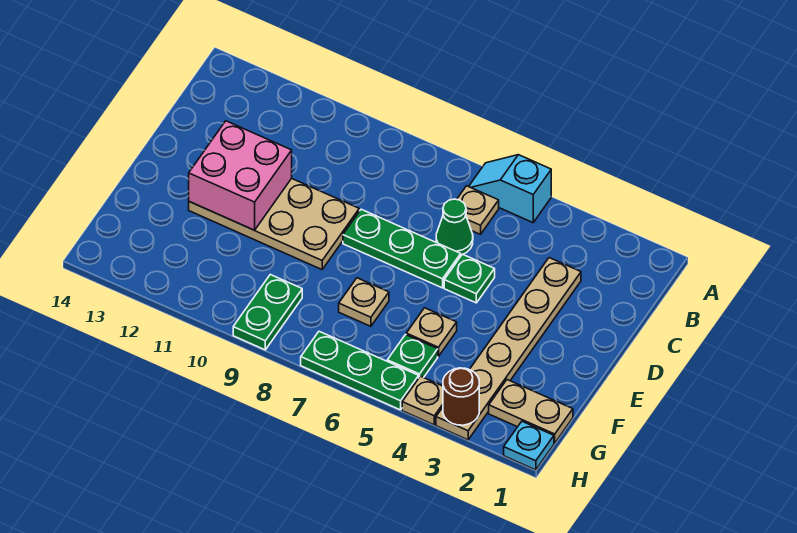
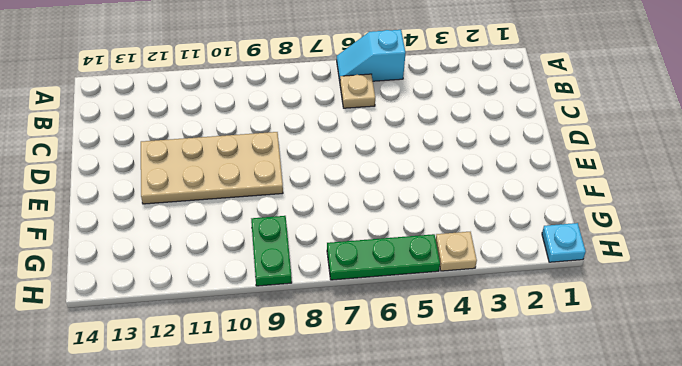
none -> tan plate C3:H3 level 1
none -> green cone C6 level 1
none -> green plate D5 level 1

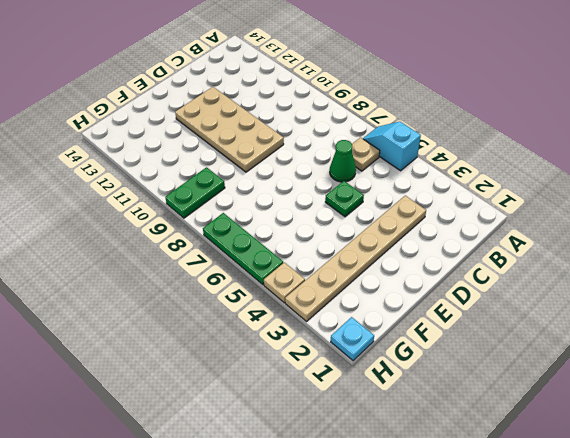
none -> green plate D6:D8 level 1
none -> tan plate F5 level 1
none -> tan plate F7 level 1

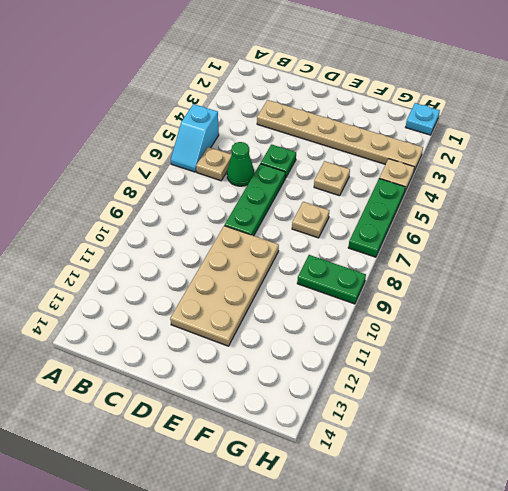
none -> tan plate G1:G2 level 1
none -> green plate G5 level 1
none -> pink brick D11:E12 level 2

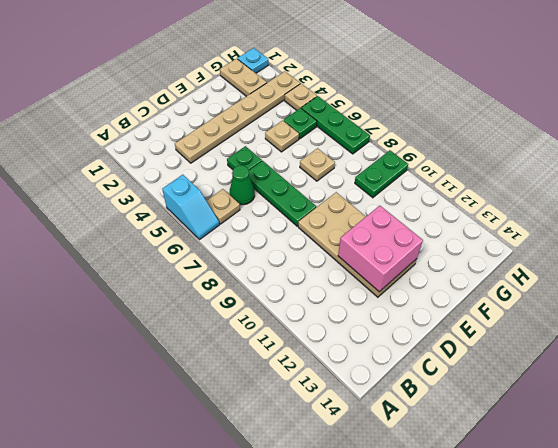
none -> brown round brick H3 level 2

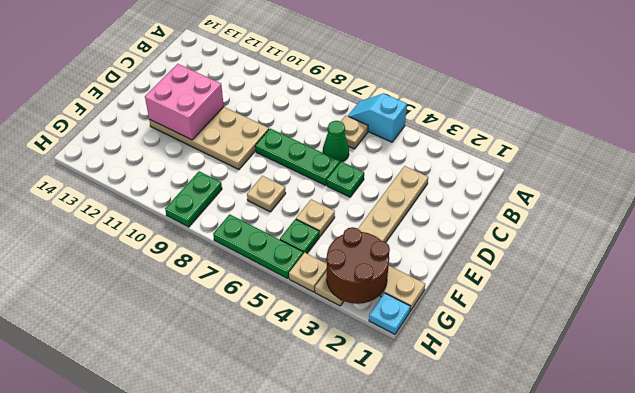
brown round brick G2:H3 level 2 -> brown round brick H3 level 2

